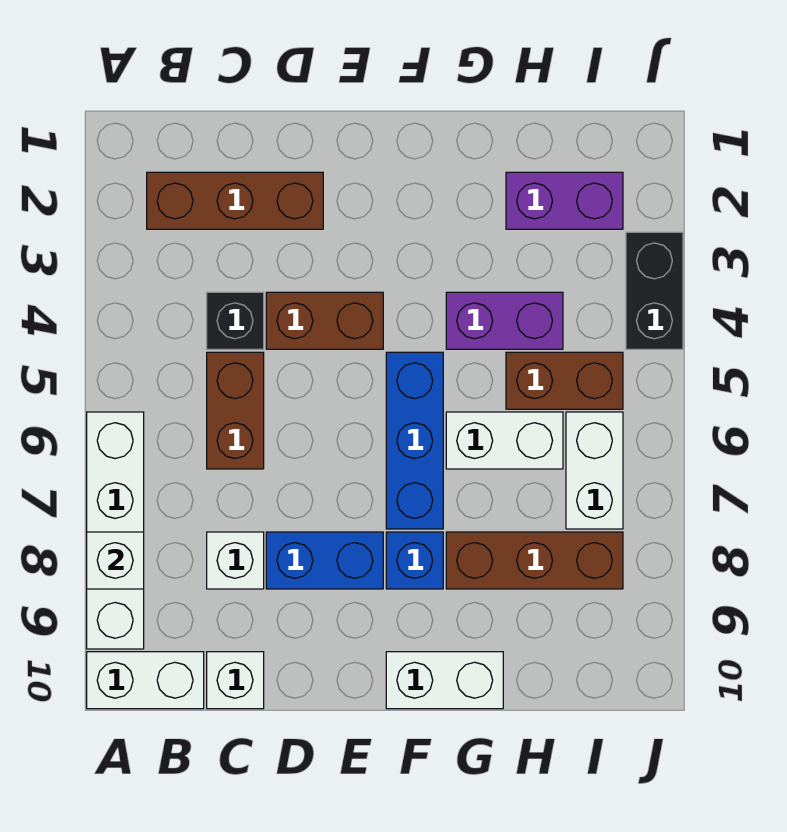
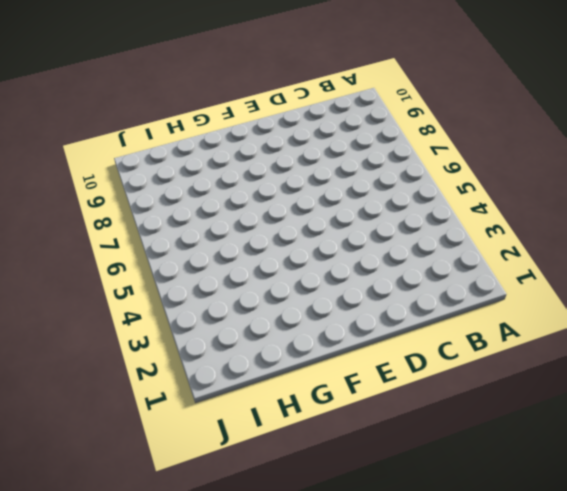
none -> white brick A6:A9 level 1
none -> white brick A10:B10 level 1
none -> brown brick B2:D2 level 1

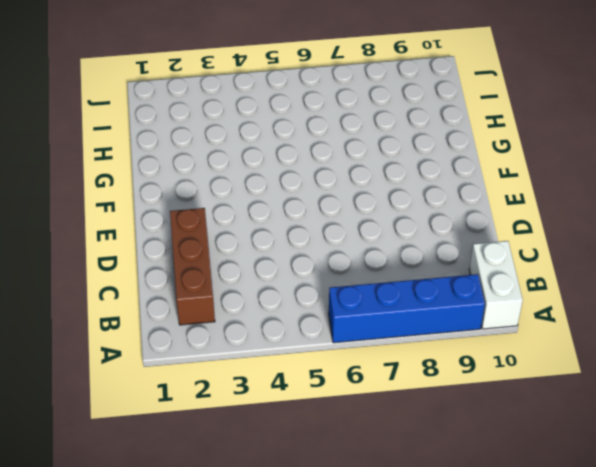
blue brick A6:A9 level 1 -> white brick A6:A9 level 1
none -> black brick C4 level 1
none -> brown brick C5:C6 level 1
none -> white brick C8 level 1

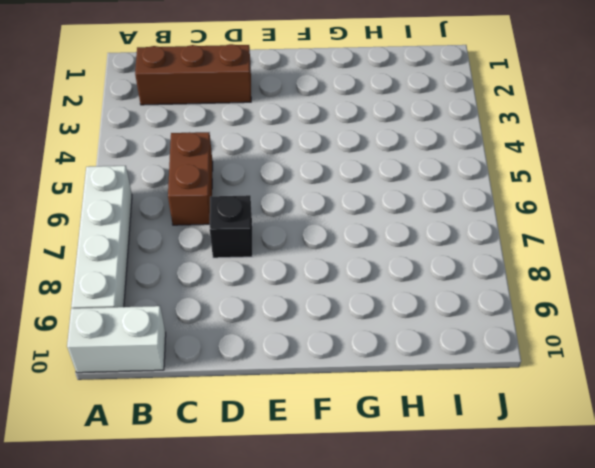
black brick D7 level 1 -> black brick C4 level 1
none -> white brick C8 level 1
none -> white brick C10 level 1
none -> brown brick D4:E4 level 1

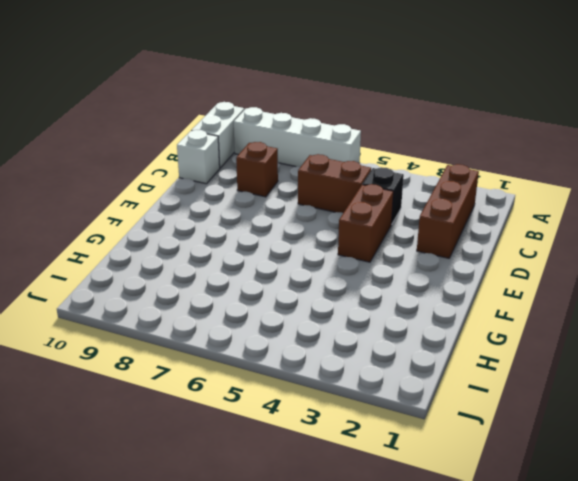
brown brick C8 level 1 -> white brick C8 level 1
none -> blue brick D8:E8 level 1
none -> blue brick F5:F7 level 1
none -> blue brick F8 level 1

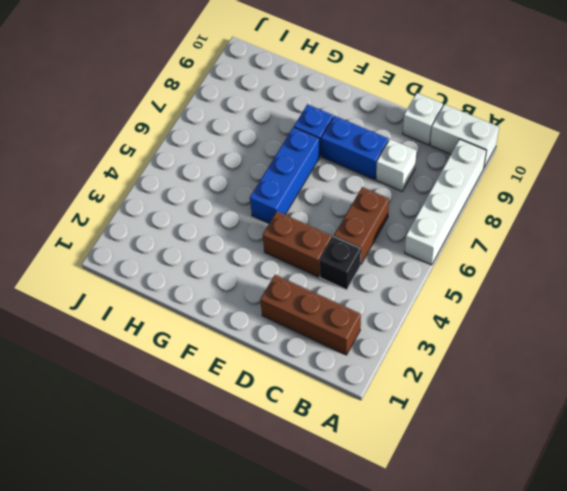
none -> white brick F10:G10 level 1
none -> purple brick G4:H4 level 1
none -> white brick G6:H6 level 1

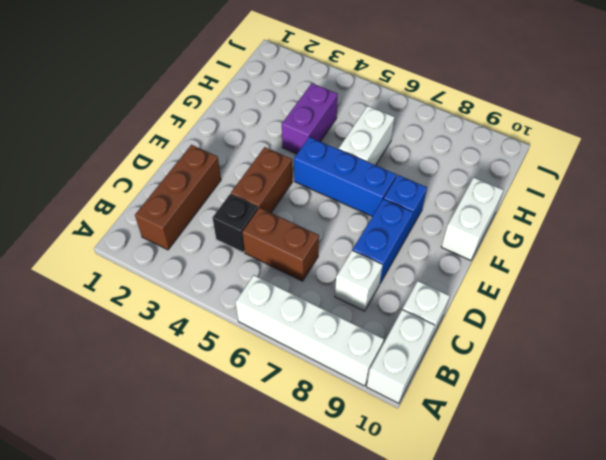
none -> brown brick G8:I8 level 1
none -> purple brick H2:I2 level 1
none -> brown brick H5:I5 level 1

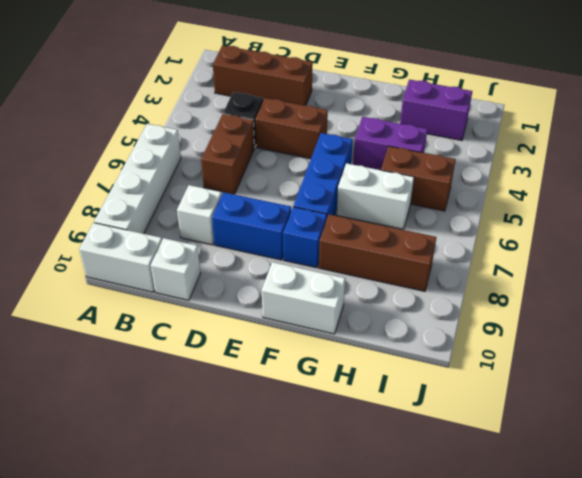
none -> white brick I6:I7 level 1
none -> black brick J3:J4 level 1
none -> white brick A8 level 2

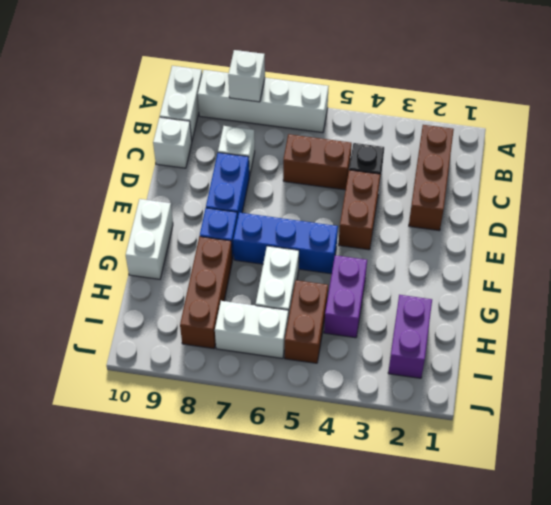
none -> black brick J3:J4 level 1

